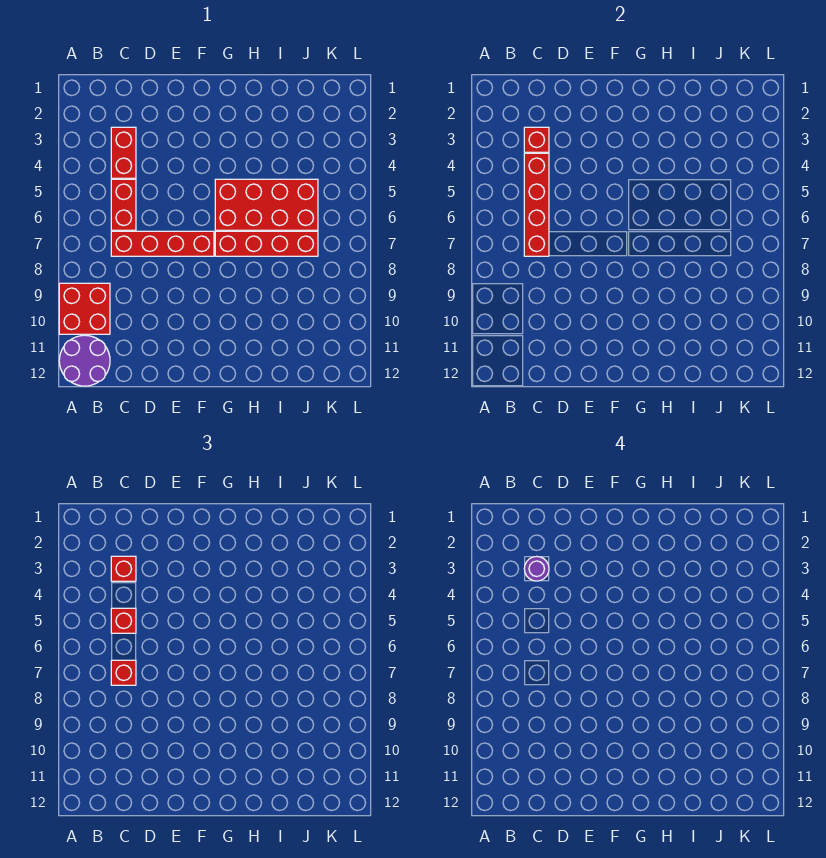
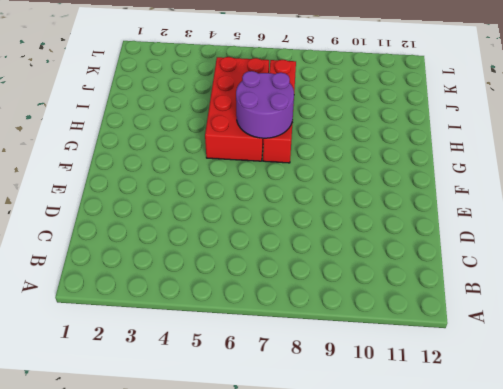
purple round brick G6:H7 level 2 -> purple round brick A11:B12 level 1
none -> red brick A9:B10 level 1
none -> red brick C3:C4 level 1
none -> red brick C5:C6 level 1

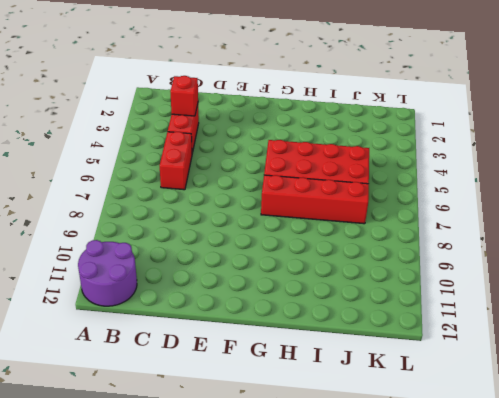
none -> red brick A9:B10 level 1
none -> red brick C7:F7 level 1
none -> red brick C4:C7 level 2

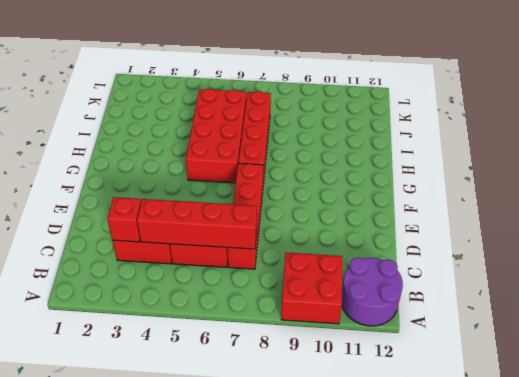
none -> red brick C3 level 3
none -> red brick C5 level 3
none -> red brick C7 level 3

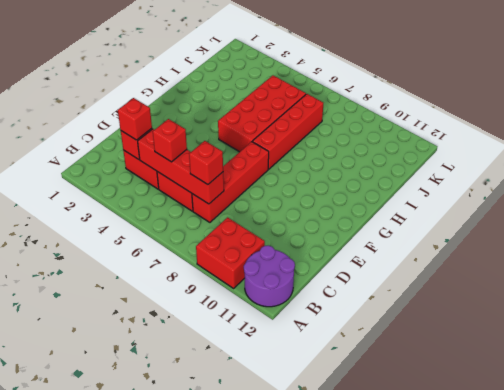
none -> purple round brick C3 level 4

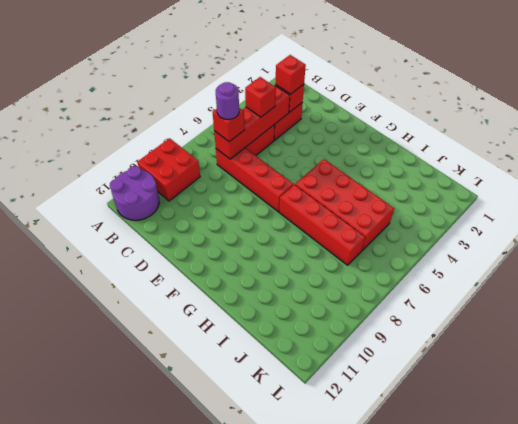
purple round brick C7 level 4 -> purple round brick C3 level 4

